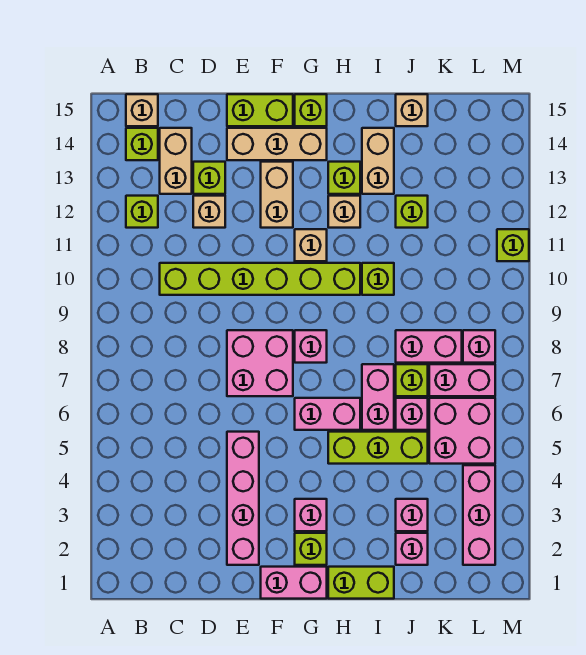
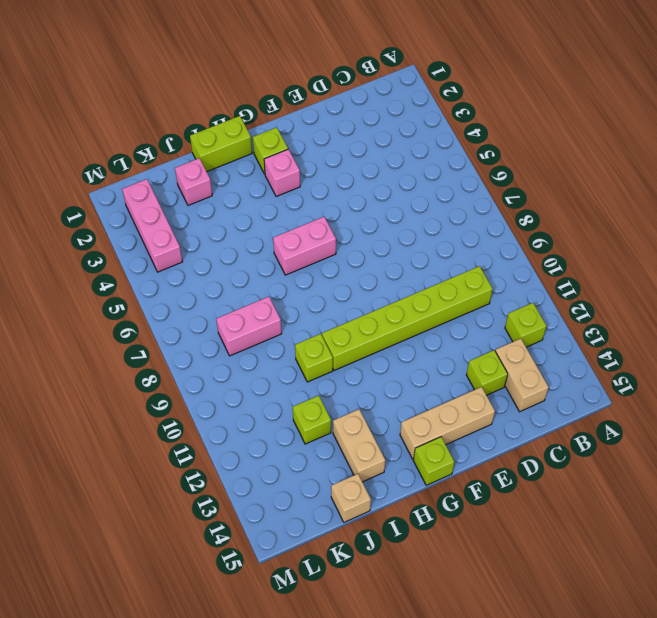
none -> lime brick B14 level 1
none -> tan brick B15 level 1
none -> tan brick D12 level 1
none -> pink brick E2:E5 level 1

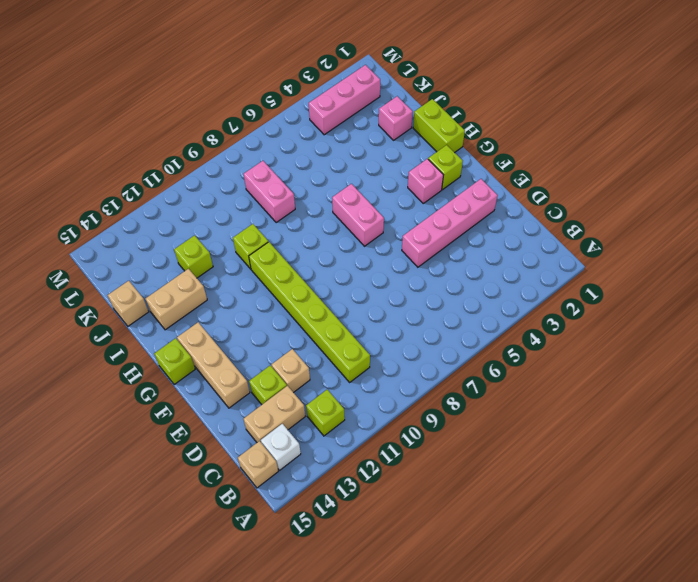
white brick B14 level 1 -> lime brick B14 level 1
none -> pink brick E7:F8 level 1
none -> lime brick E15:F15 level 1
none -> pink brick F1:G1 level 1
none -> tan brick F12:F13 level 1

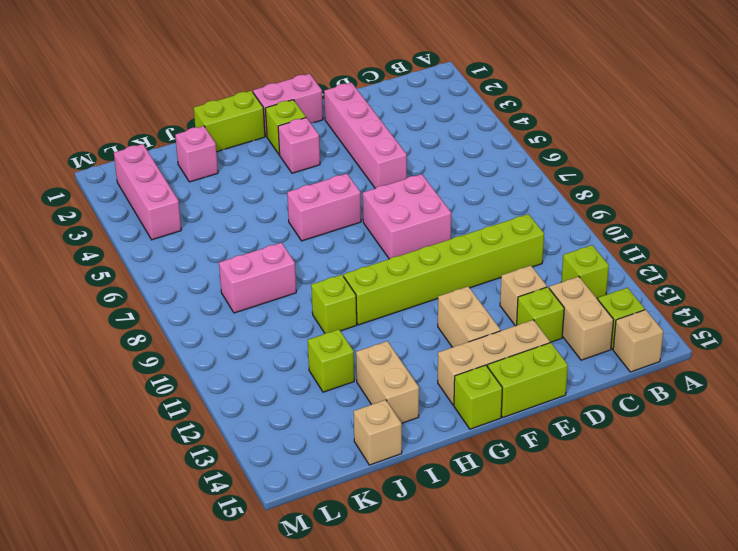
none -> pink brick G8 level 1
none -> tan brick G11 level 1
none -> lime brick H5:J5 level 1
none -> tan brick H12 level 1

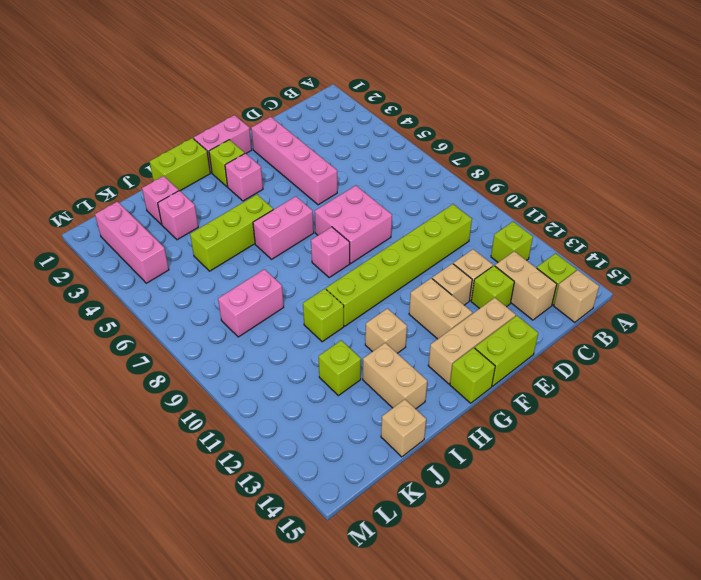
tan brick E12 level 1 -> tan brick G11 level 1
none -> lime brick H13 level 1
none -> pink brick I6:I7 level 1
none -> pink brick J6 level 1
none -> lime brick J7 level 1

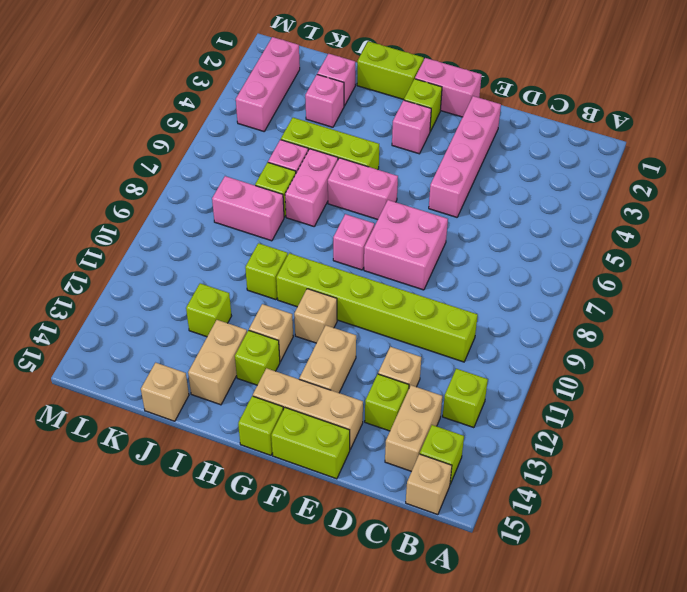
none -> pink brick K5:L6 level 1
none -> pink brick K7:L7 level 1
none -> pink brick L8 level 1
none -> lime brick M11 level 1

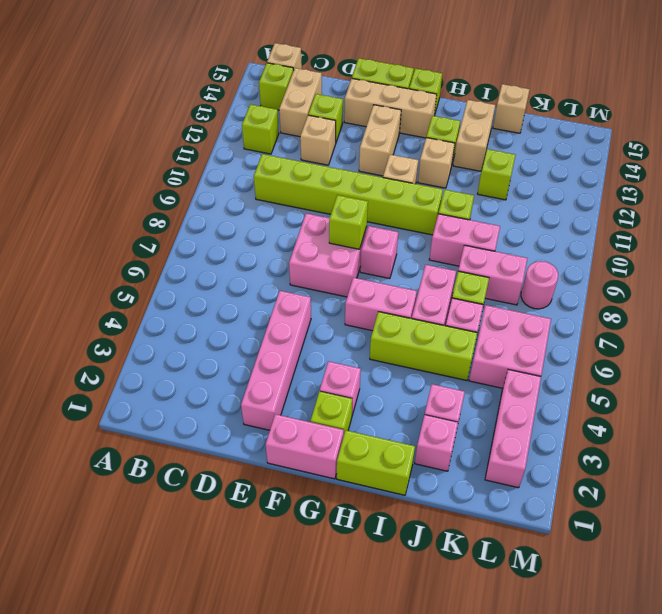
lime brick F8 level 2 -> lime brick M11 level 1
pink brick I9:J9 level 1 -> pink brick K7:L7 level 1
pink round brick L8 level 1 -> pink brick L8 level 1

